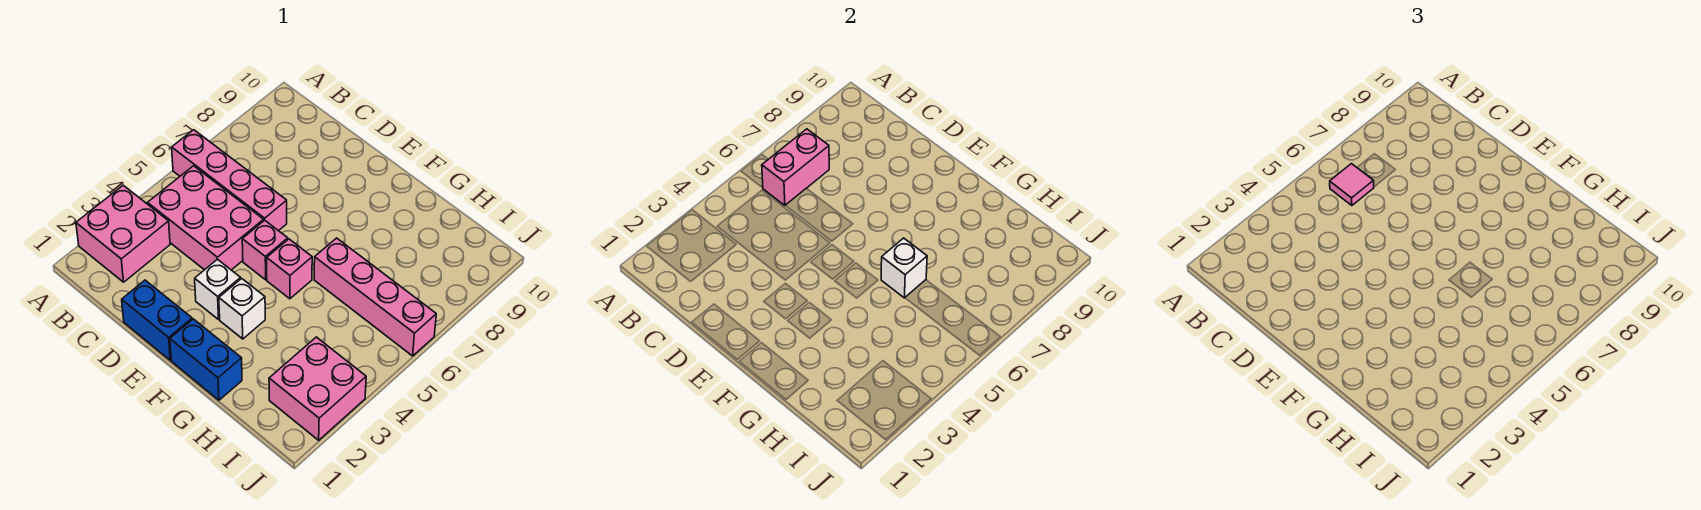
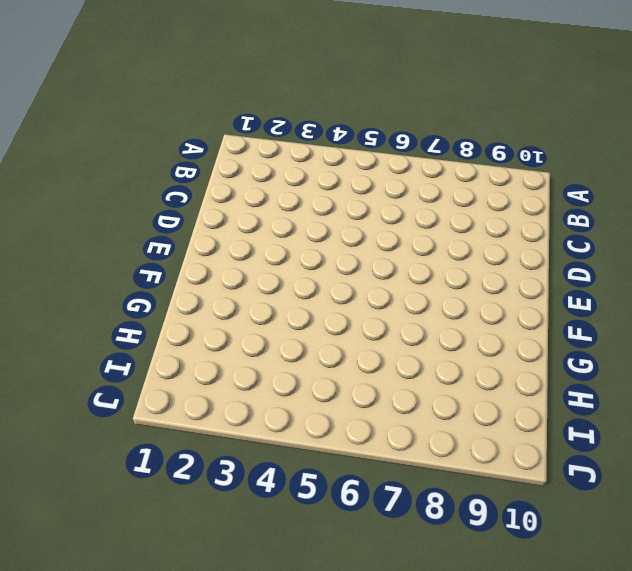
none -> pink brick A2:B3 level 1
none -> pink brick A6:D6 level 1
none -> pink brick B4:D5 level 1

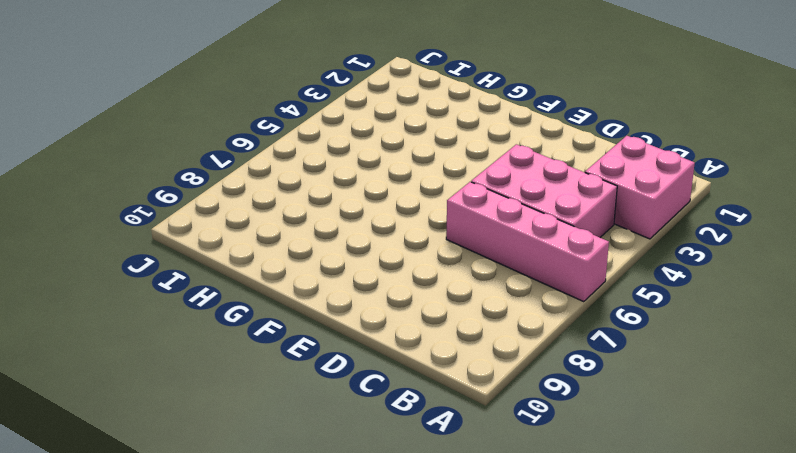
none -> blue brick D1:E1 level 1
none -> white brick E3 level 1
none -> pink brick E5 level 1

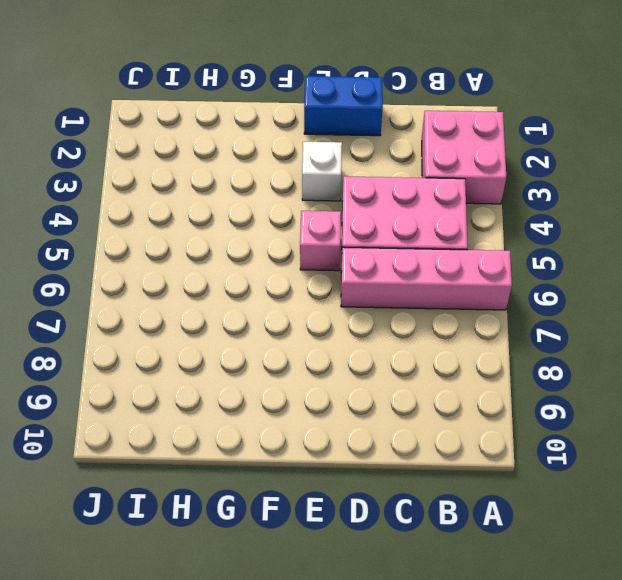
none -> blue brick F1:G1 level 1
none -> white brick F3 level 1
none -> pink brick F5 level 1

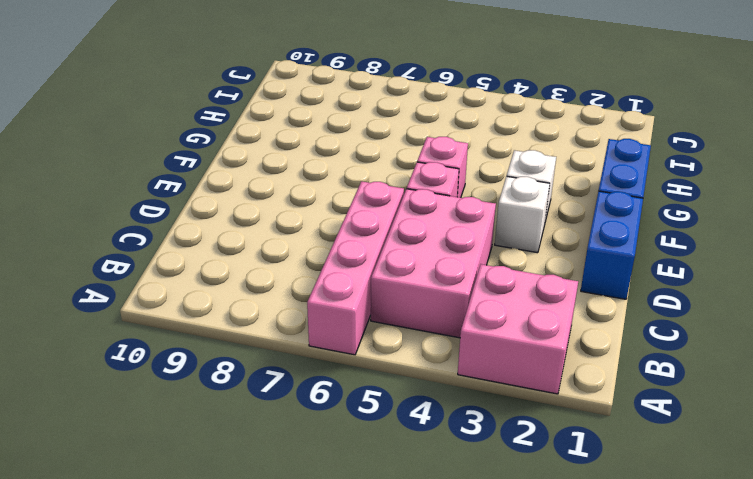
none -> pink brick G6:J6 level 1
none -> pink brick I2:J3 level 1
none -> pink brick B6:B7 level 2

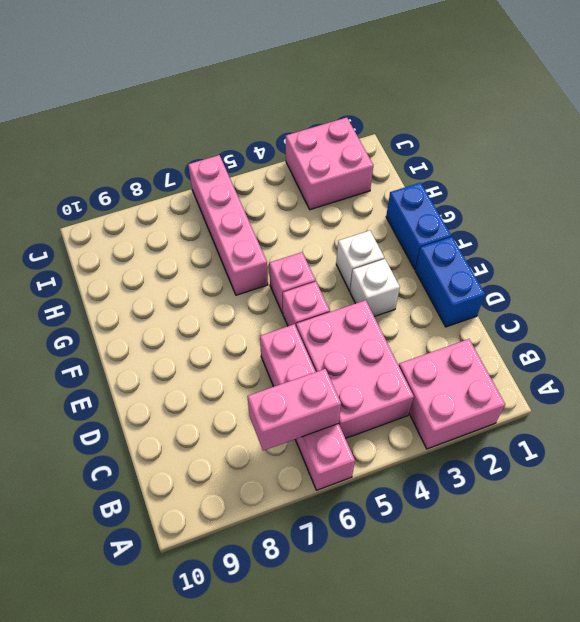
none -> white brick G6 level 2
none -> pink tile B6 level 3

